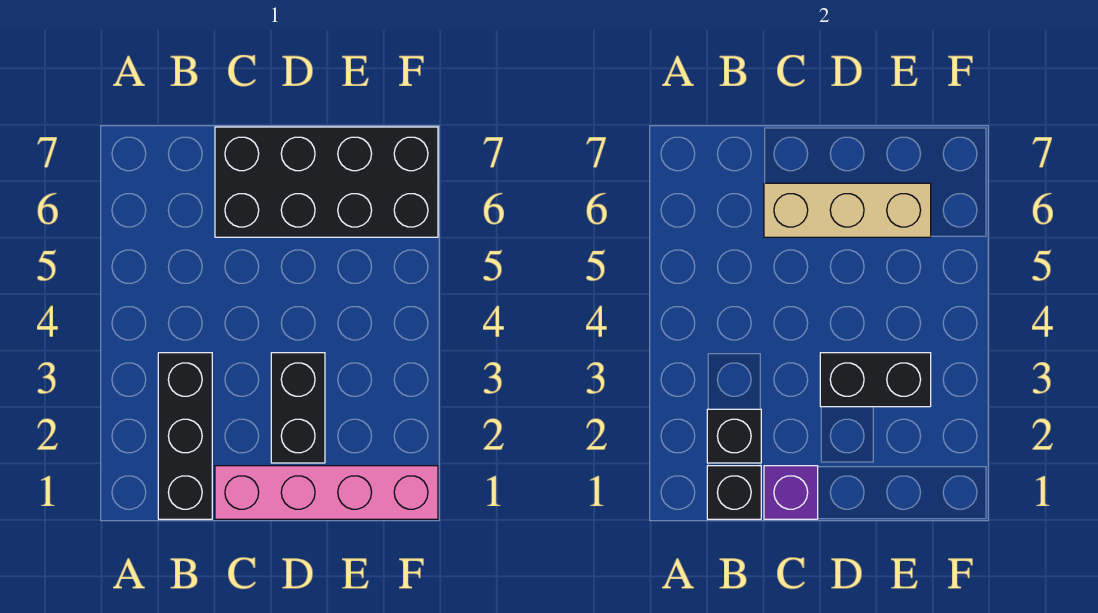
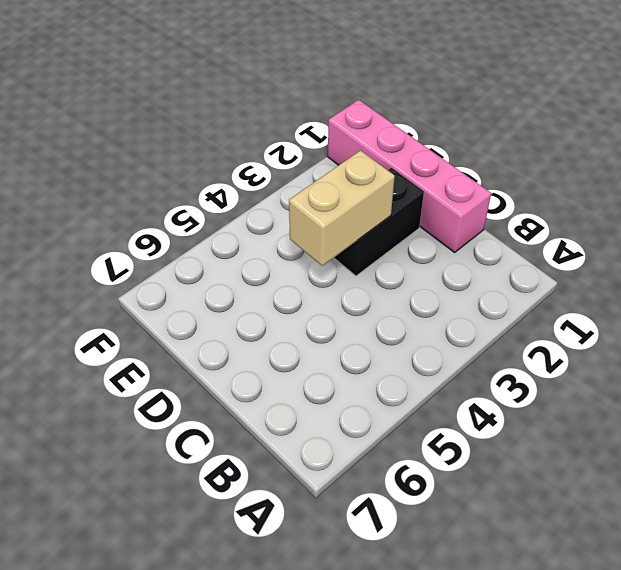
tan brick D3:D4 level 2 -> black brick D3:E3 level 2
none -> black brick B1:B3 level 1
none -> black brick C6:F7 level 1

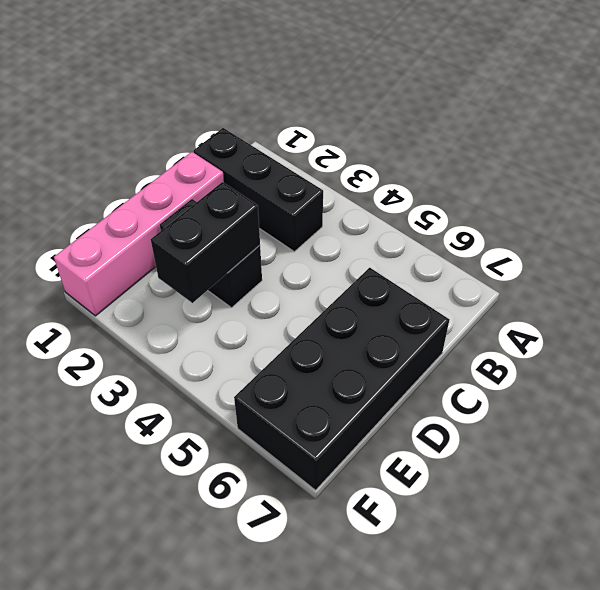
none -> black brick B1 level 2
none -> black brick B2 level 2

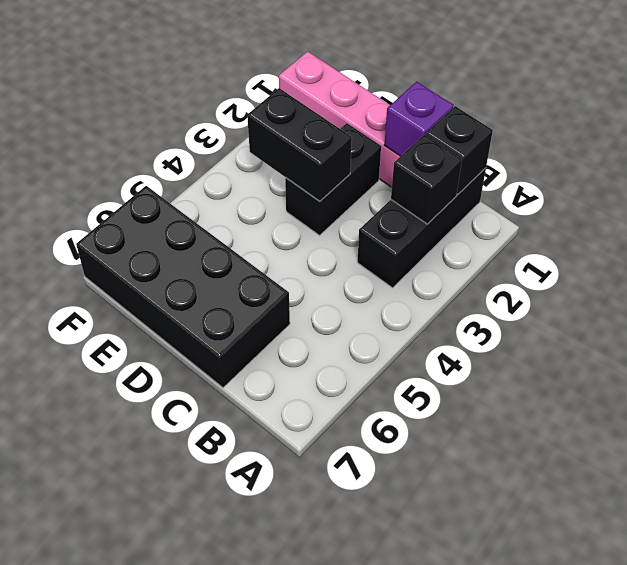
none -> tan brick C6:E6 level 2

